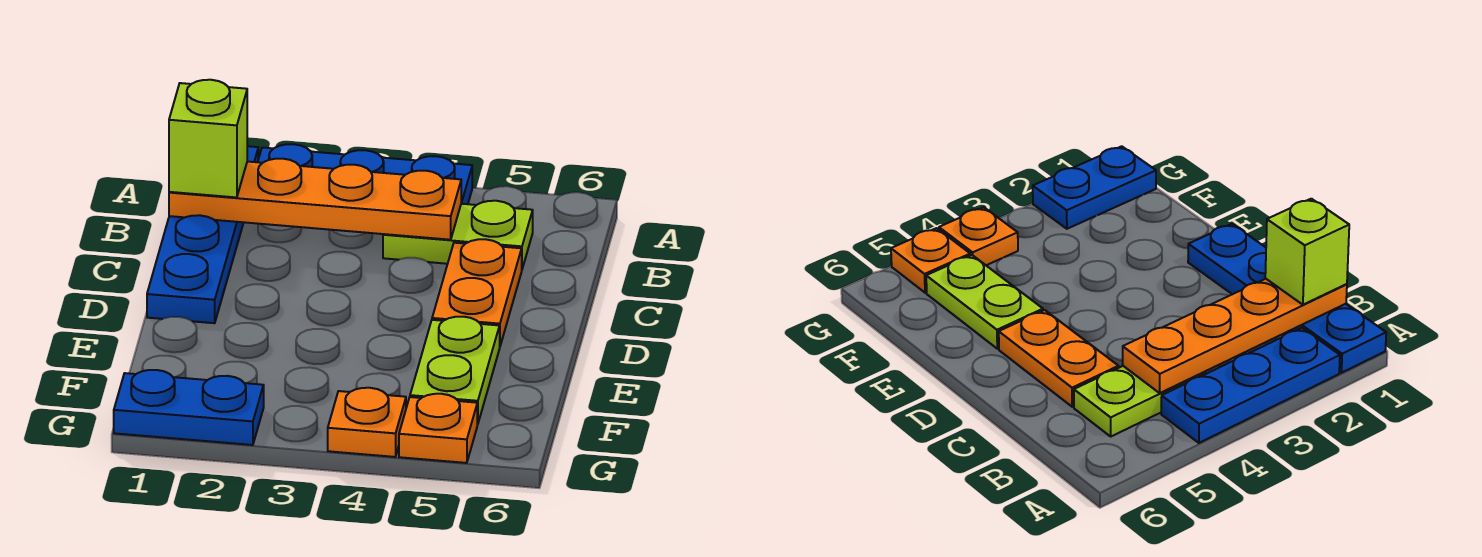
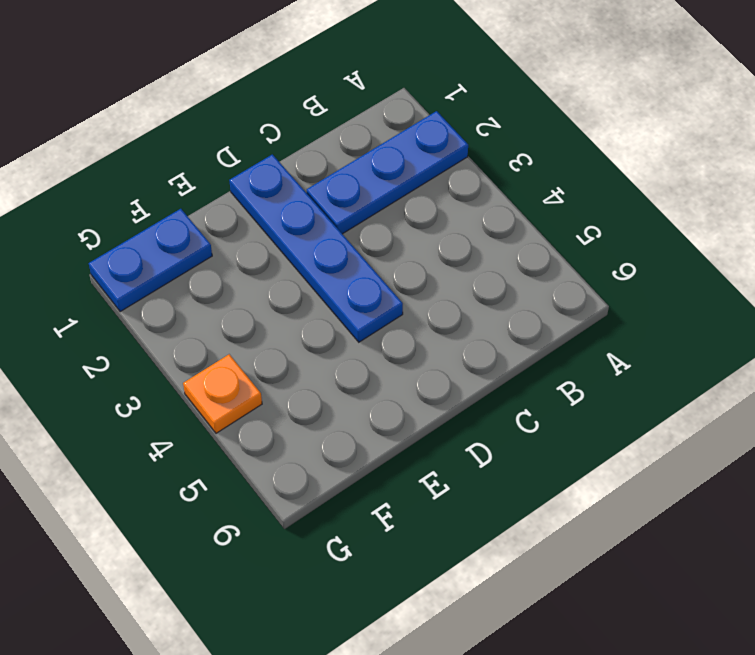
blue plate A2:C2 level 1 -> blue plate A2:A4 level 1
blue plate D1:D4 level 1 -> blue plate A1:D1 level 1
blue plate F1:G1 level 1 -> blue plate G1:G2 level 1
none -> lime plate B4:B5 level 1
none -> orange plate C5:D5 level 1

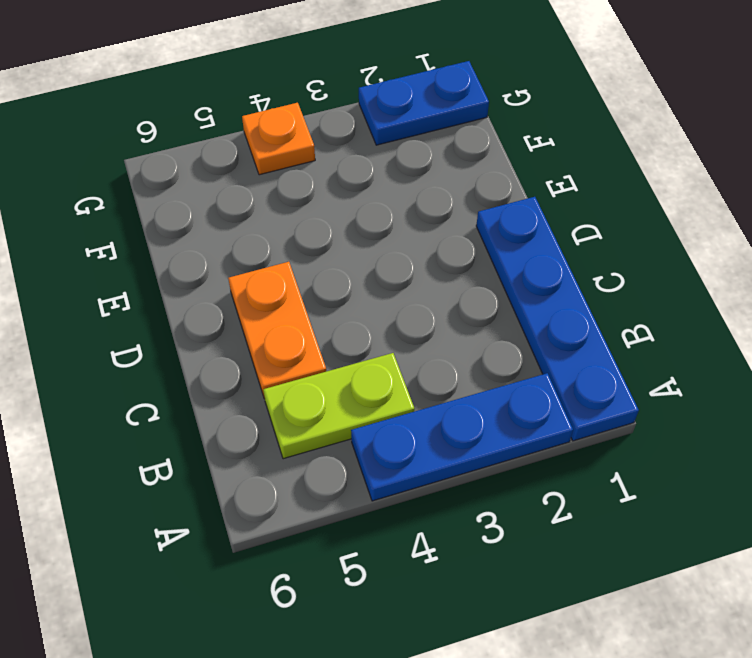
none -> lime plate E5:F5 level 1
none -> orange plate G5 level 1

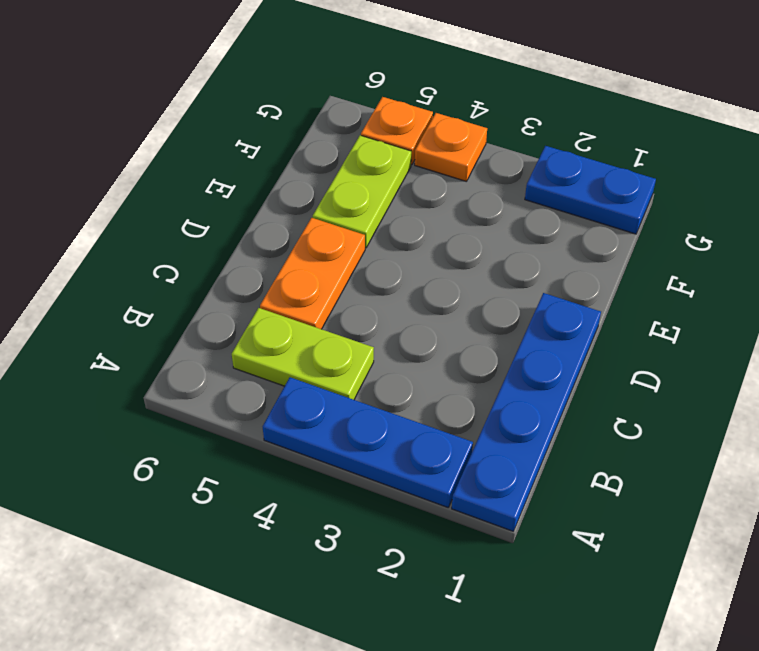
none -> orange plate B1:B4 level 2
none -> lime brick B1 level 3

